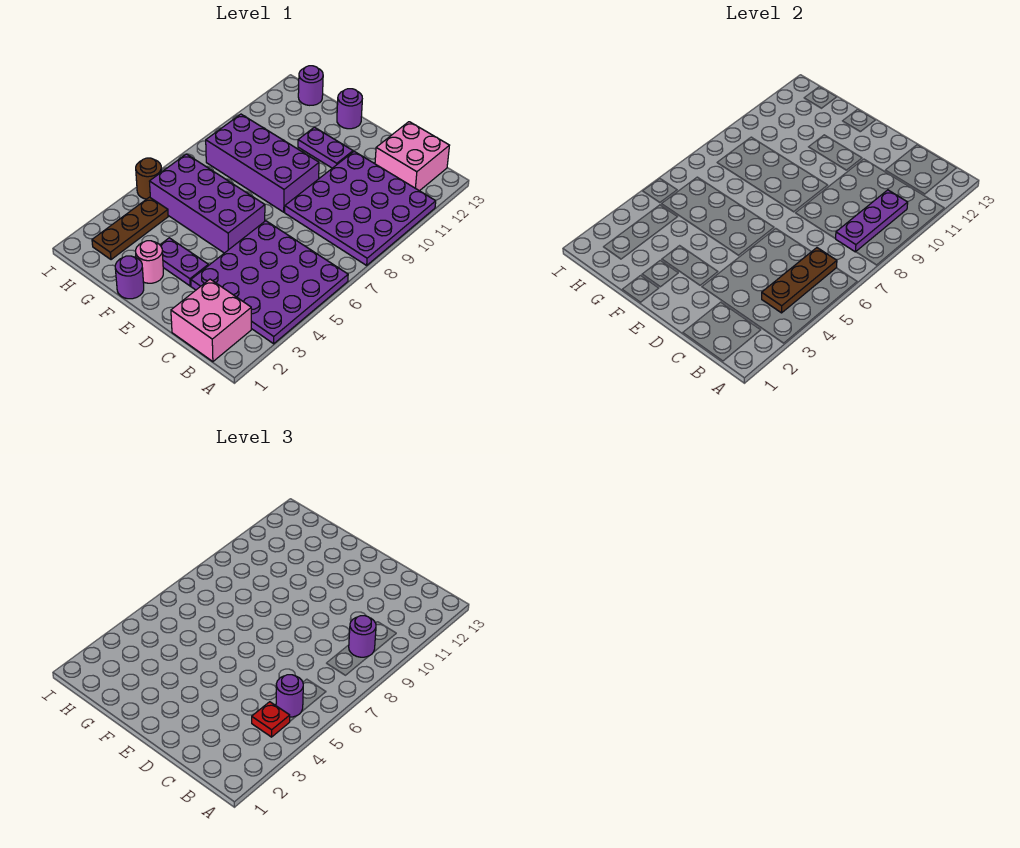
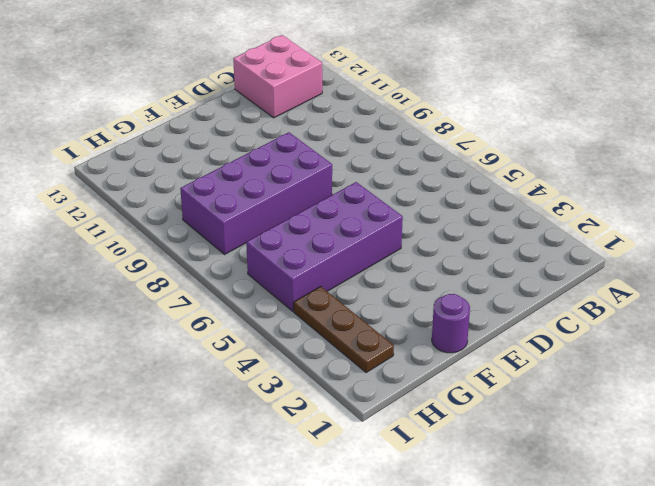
none -> purple plate A3:D6 level 1
none -> purple plate A8:D11 level 1
none -> pink brick B1:C2 level 1

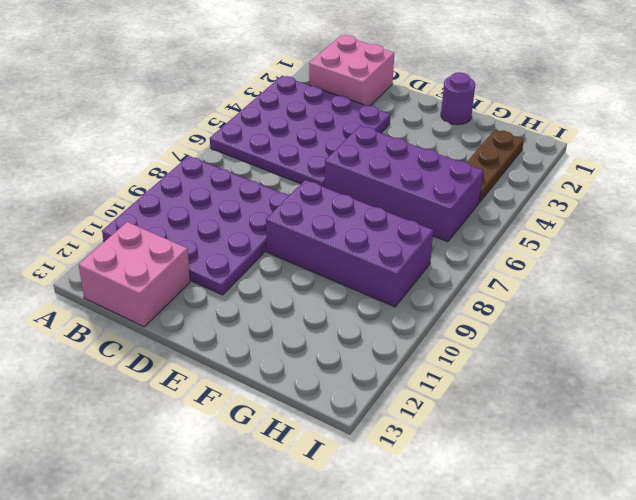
none -> purple plate E3:F3 level 1
none -> purple plate E11:F11 level 1
none -> pink round brick F2 level 1

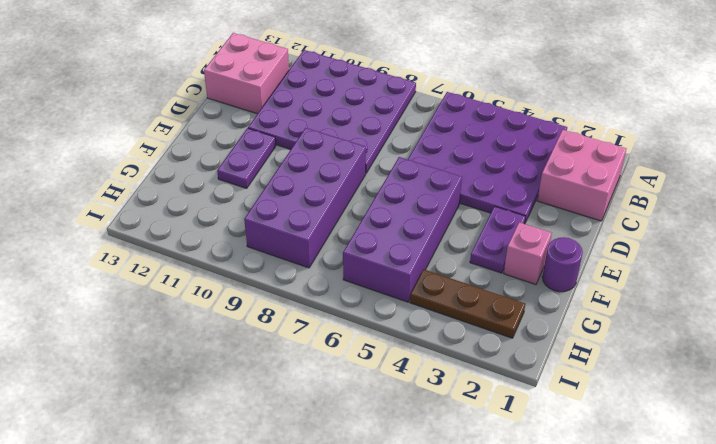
pink brick F2 level 1 -> pink round brick F2 level 1
none -> purple round brick F13 level 1
none -> purple round brick H13 level 1
none -> brown round brick I5 level 1

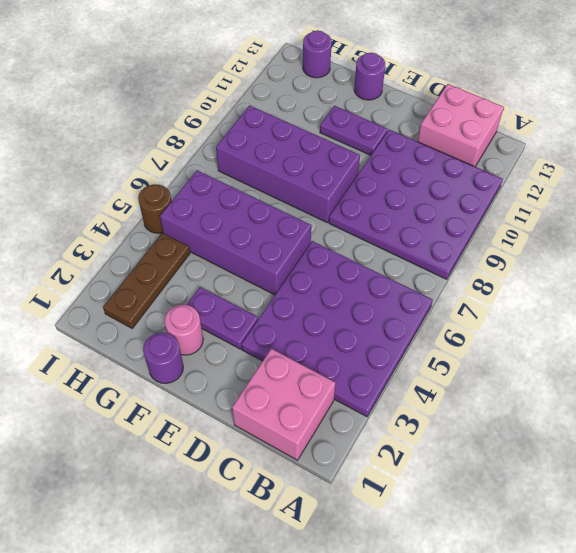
none -> brown plate B4:B6 level 2
none -> purple plate B8:B10 level 2
none -> red plate B4 level 3

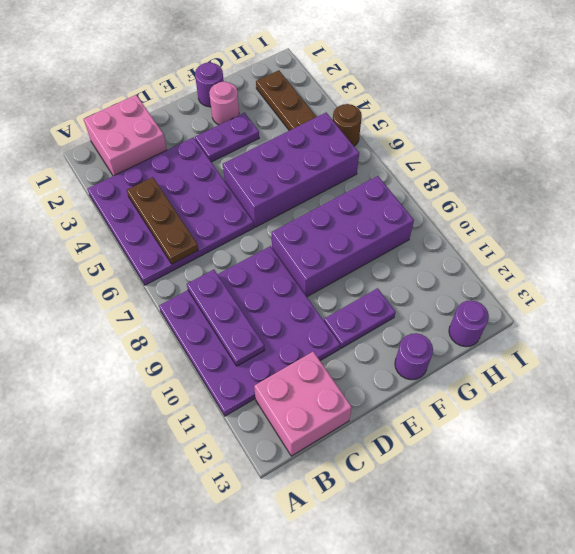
none -> red plate B4 level 3
none -> purple round brick B5 level 3
none -> purple round brick B9 level 3

